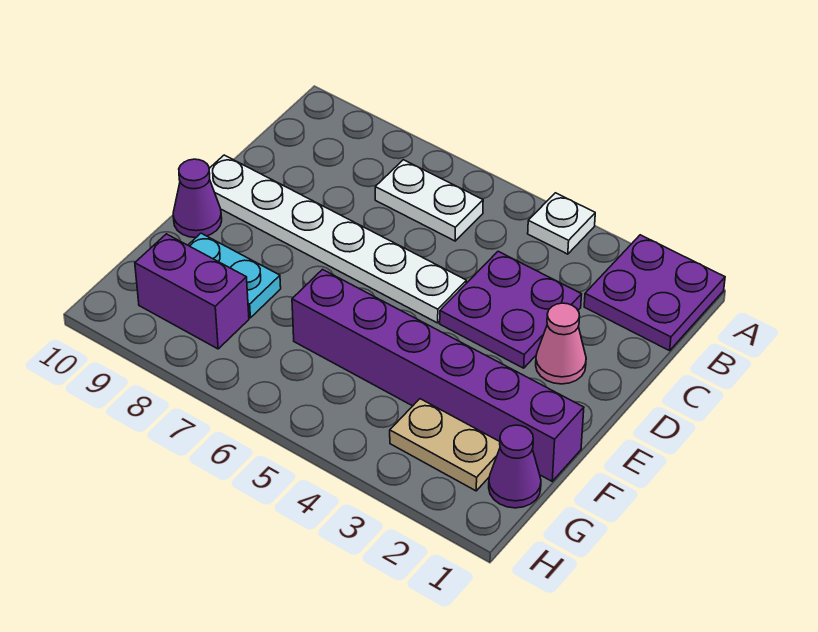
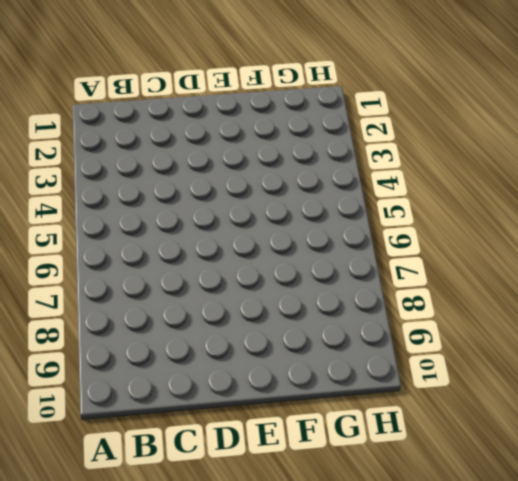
none -> purple plate A1:B2 level 1
none -> white plate A4 level 1
none -> white plate B6:B7 level 1

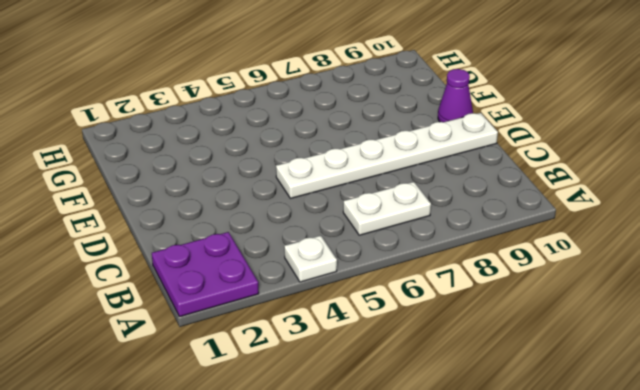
none -> purple plate C3:D4 level 1
none -> pink cone D2 level 1
none -> purple brick F1:F6 level 1

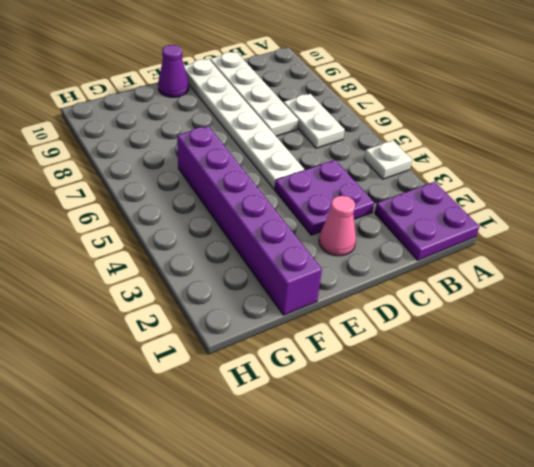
white plate C7:C10 level 1 -> none
none -> cyan plate F8:F9 level 1
none -> purple cone G1 level 1
none -> tan plate G2:G3 level 1

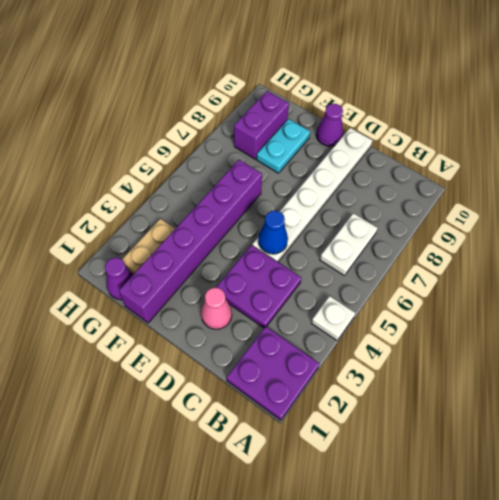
blue cone D5 level 2 -> none

